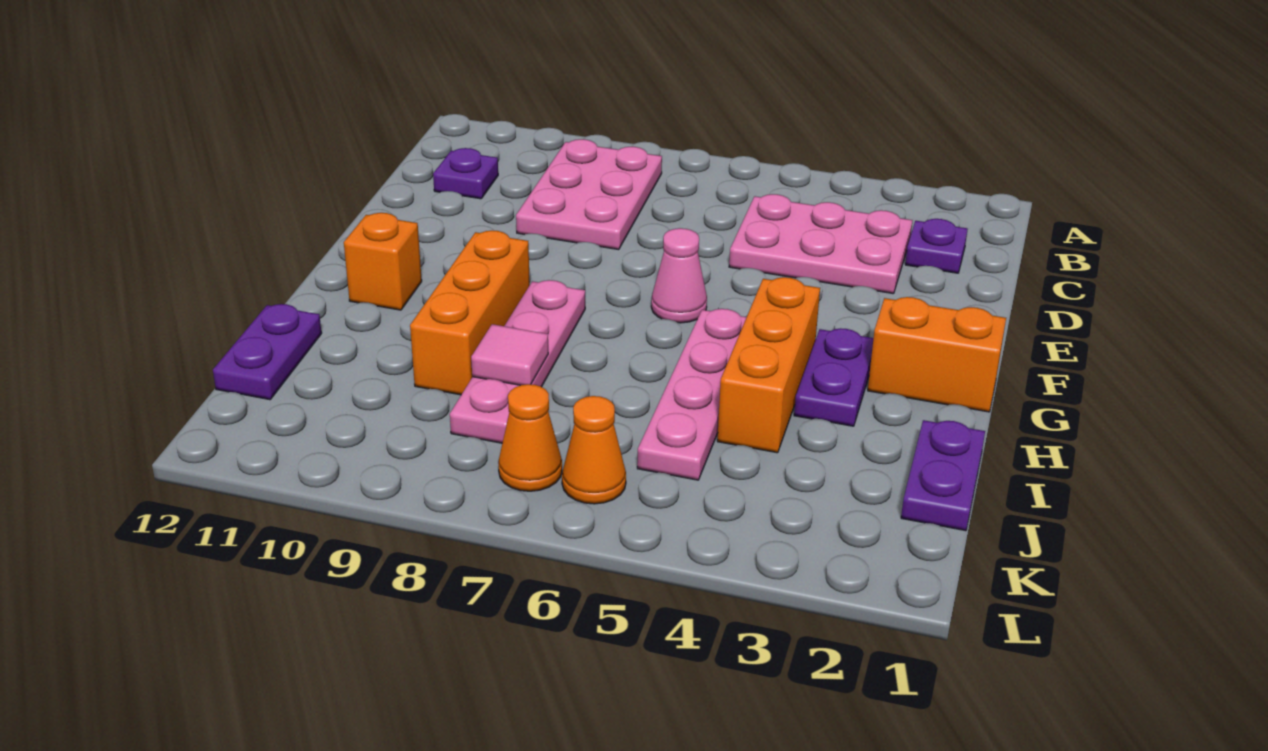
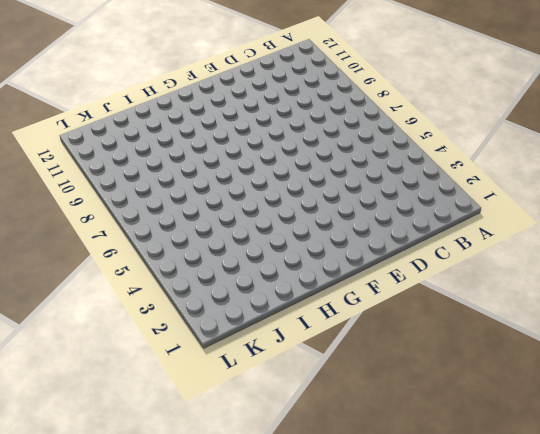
none -> pink plate B8:D9 level 1
none -> purple plate C2 level 1
none -> pink plate C3:D5 level 1

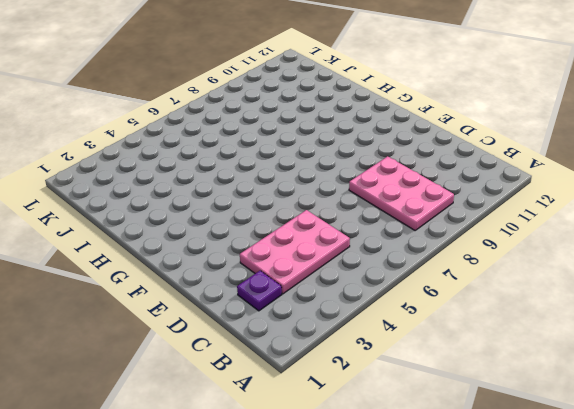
none -> purple plate C11 level 1
none -> pink cone F6 level 1
none -> orange brick G1:G2 level 1

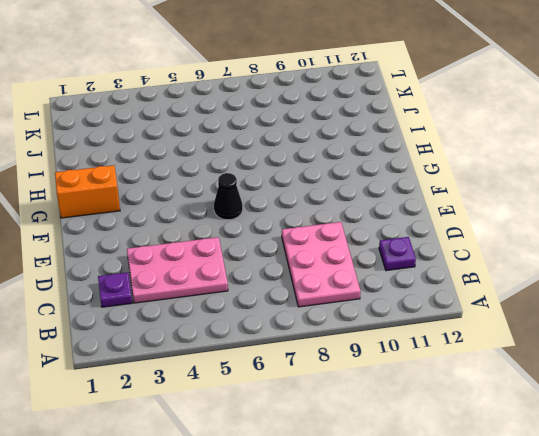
black cone F6 level 1 -> pink cone F6 level 1
none -> purple plate G3:H3 level 1
none -> orange brick G4:I4 level 1
none -> pink plate G5:J5 level 1

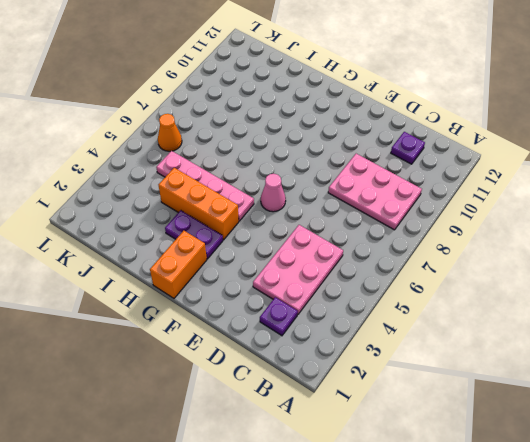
none -> pink plate G8:J8 level 1
none -> orange brick G9:I9 level 1
none -> orange brick G11 level 1

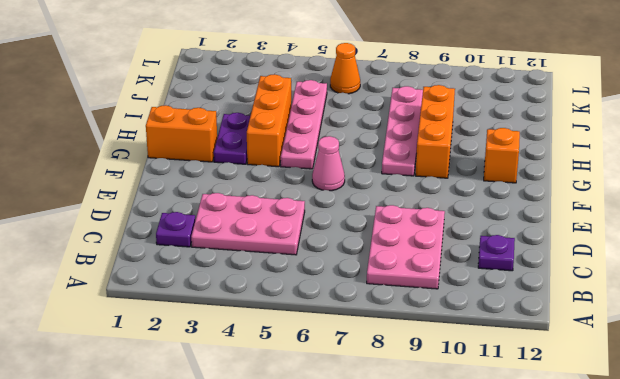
none -> purple plate I1:J1 level 1
none -> purple plate I12:J12 level 1
none -> orange cone K7 level 1

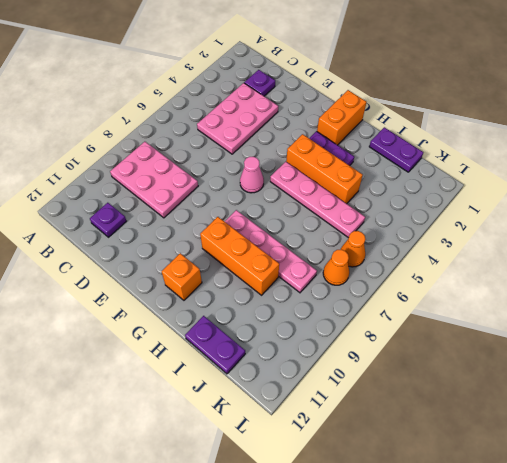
none -> pink tile I8 level 2

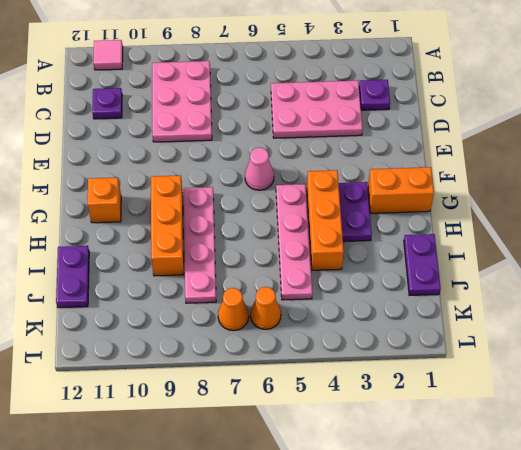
pink tile A11 level 1 -> pink tile I8 level 2

